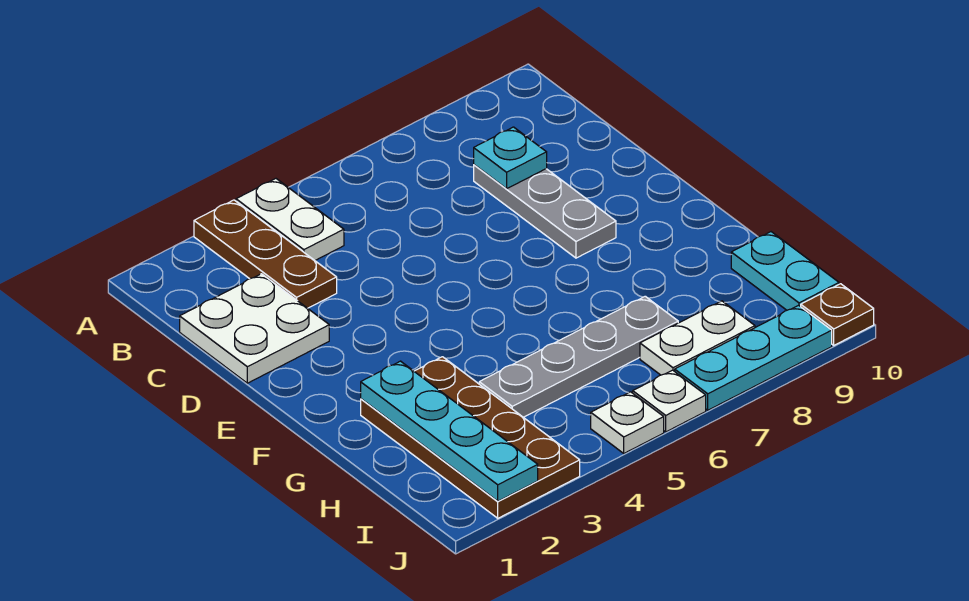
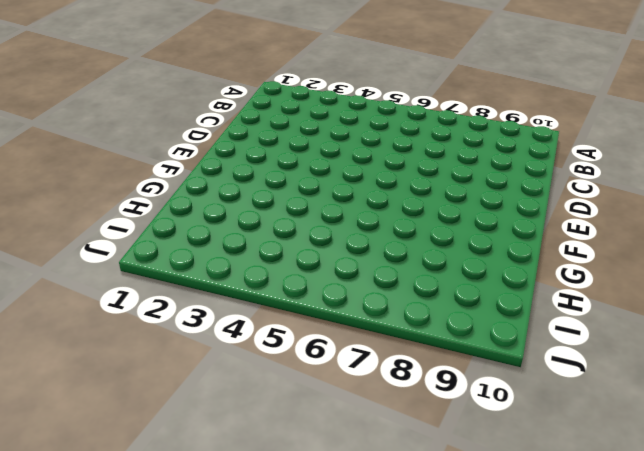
none -> brown plate A3:C3 level 1
none -> white plate A4:B4 level 1
none -> white plate C1:D2 level 1

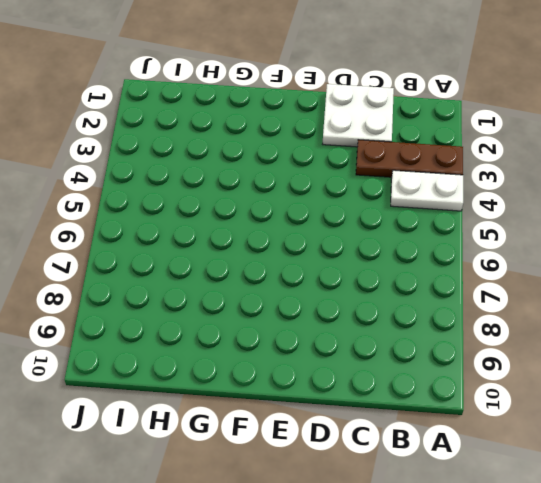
none -> grey plate C8:E8 level 1
none -> brown plate G2:J3 level 1
none -> grey plate H4:H7 level 1

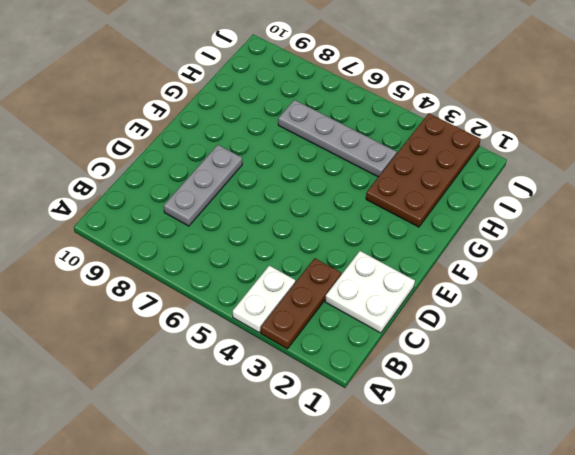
none -> cyan plate H10:I10 level 1
none -> white plate I7:I8 level 1
none -> white plate J5 level 1

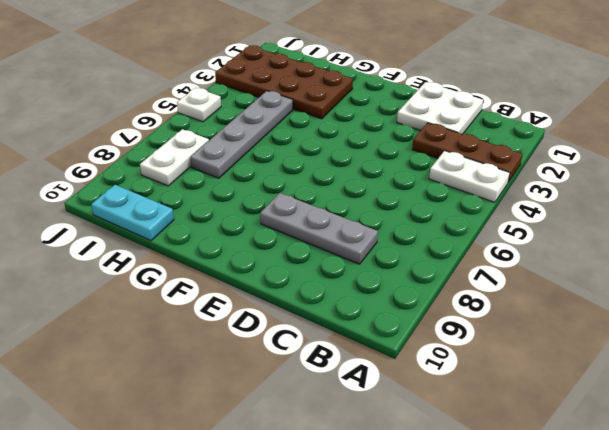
none -> white plate J6 level 1
none -> cyan plate J7:J9 level 1
none -> brown plate J10 level 1

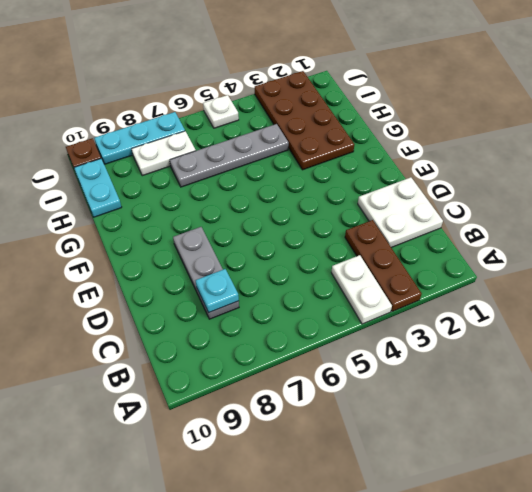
none -> white plate J6 level 1
none -> cyan plate G2:J2 level 2

